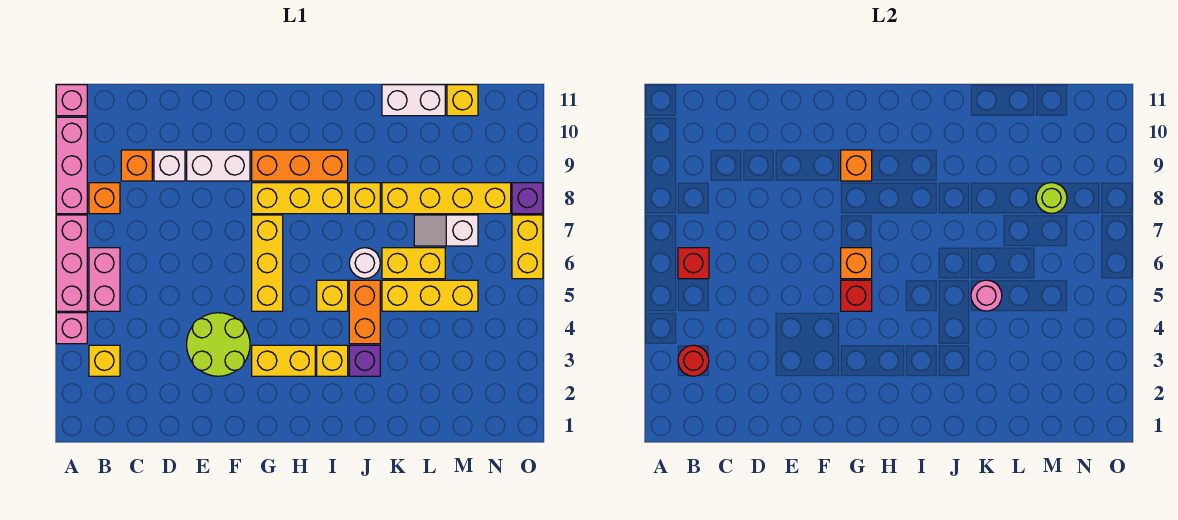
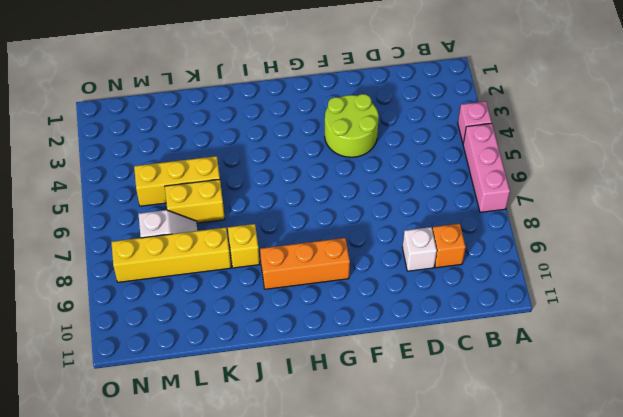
none -> pink brick A8:A10 level 1
none -> pink brick A11 level 1
none -> yellow brick B3 level 1
none -> pink brick B5:B6 level 1

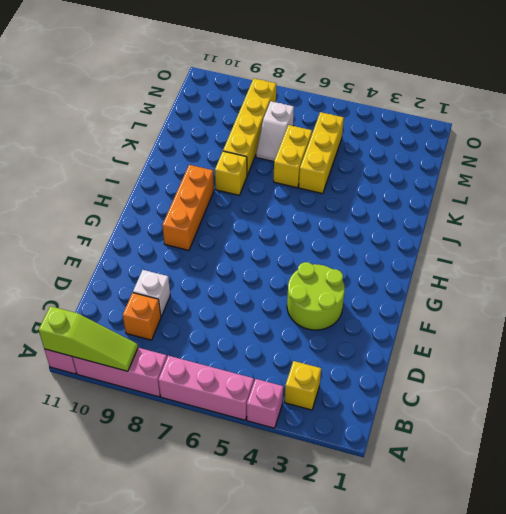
lime slope A9:A11 level 2 top 11 -> none
none -> pink brick B5:B6 level 1
none -> orange brick B8 level 1
none -> white brick E9:F9 level 1
none -> yellow brick G3:H3 level 1

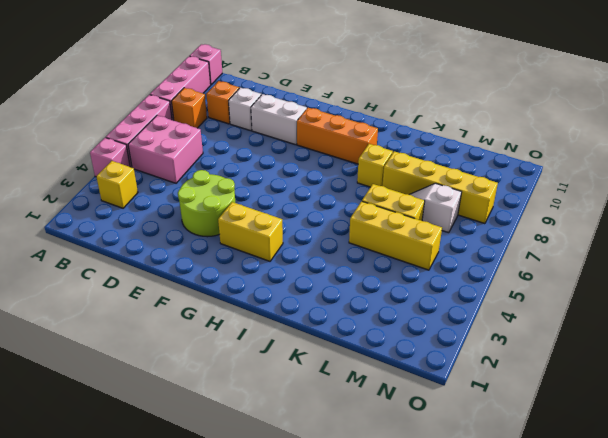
pink brick B5:C6 level 1 -> pink brick B5:B6 level 1
none -> yellow brick G5:G7 level 1
none -> yellow brick G8:I8 level 1
none -> yellow brick I3 level 1
none -> yellow brick I5 level 1

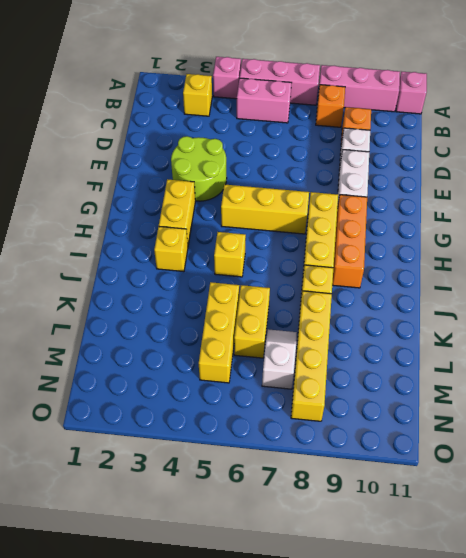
none -> purple brick J3 level 1
none -> orange brick J4:J5 level 1
none -> white round brick J6 level 1
none -> white brick K11:L11 level 1

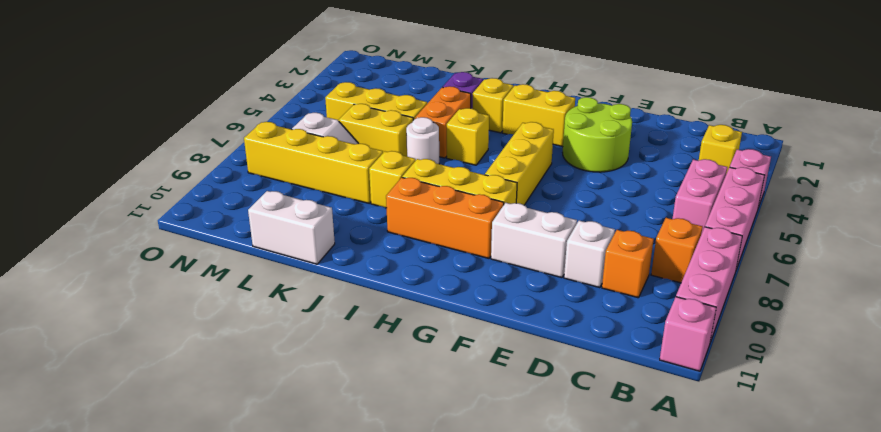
none -> yellow brick M11 level 1
none -> yellow brick O6:O7 level 1
none -> purple brick O8 level 1
none -> red round brick B3 level 2

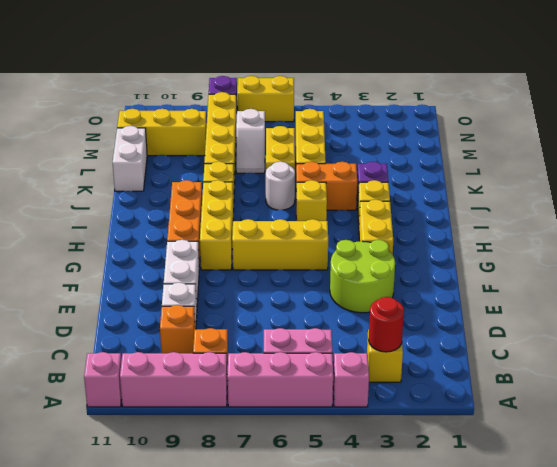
yellow brick M9:M11 level 1 -> yellow brick M11 level 1
none -> red brick B6 level 2
none -> red brick G5 level 2
none -> orange brick G6 level 2
none -> orange brick G9 level 2

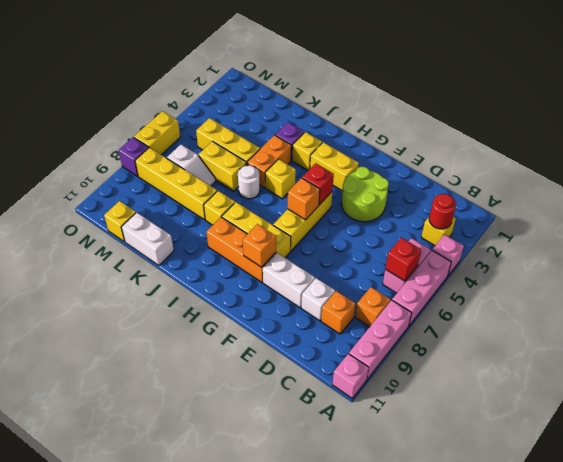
none -> pink round brick K5 level 2
none -> lime round brick M8 level 2

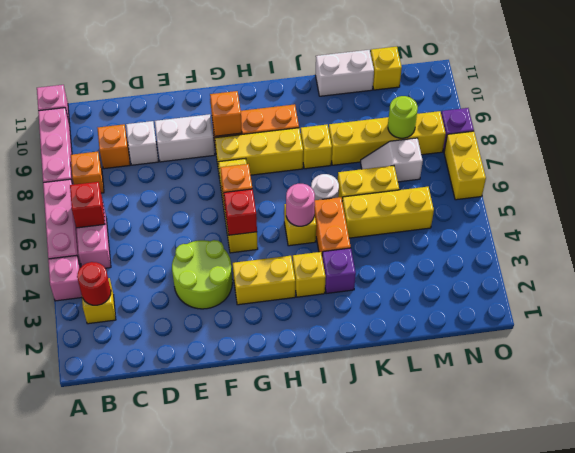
pink round brick I5 level 2 -> pink round brick K5 level 2

